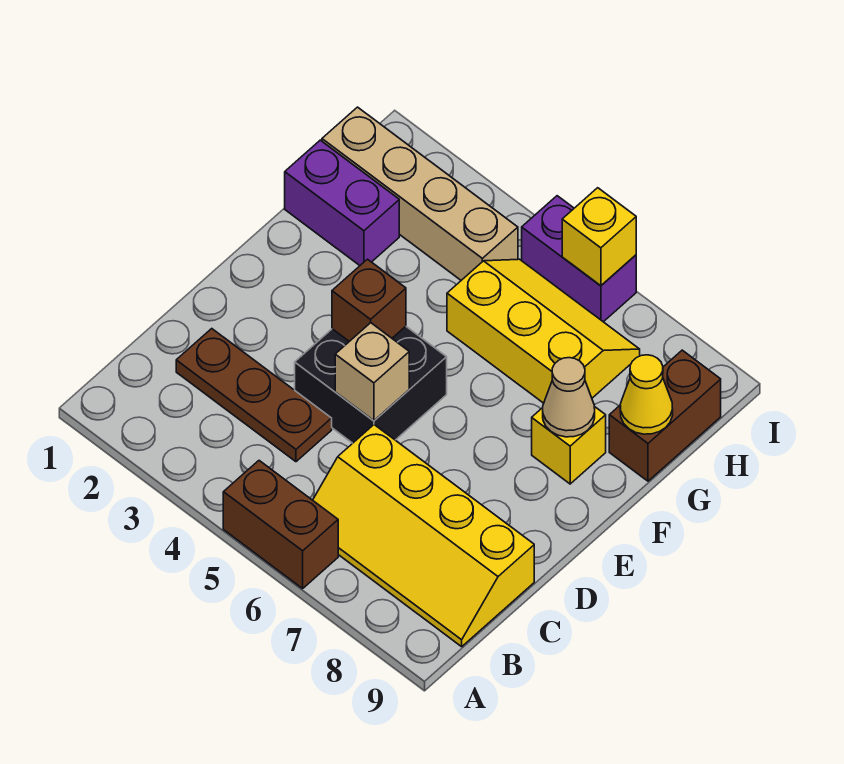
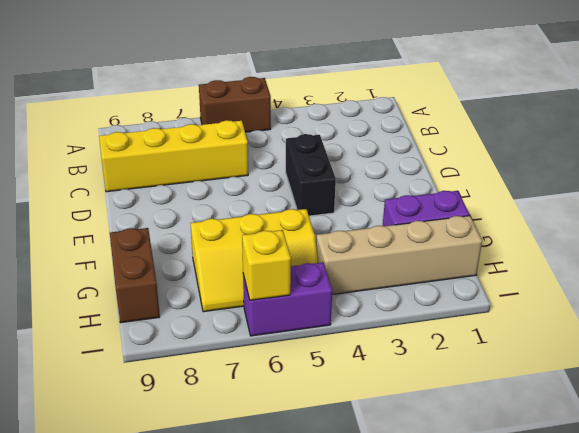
black brick D4:E4 level 1 -> black brick D4:E5 level 1
none -> brown plate C2:C4 level 1
none -> yellow brick F8 level 1
none -> tan brick D5 level 2

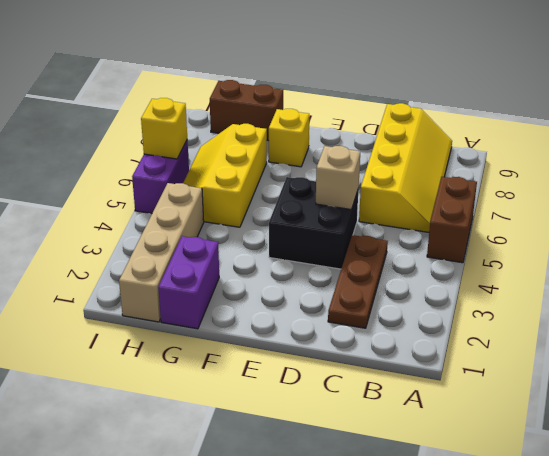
none -> brown brick E4 level 2
none -> tan cone F8 level 2
none -> yellow cone G9 level 2

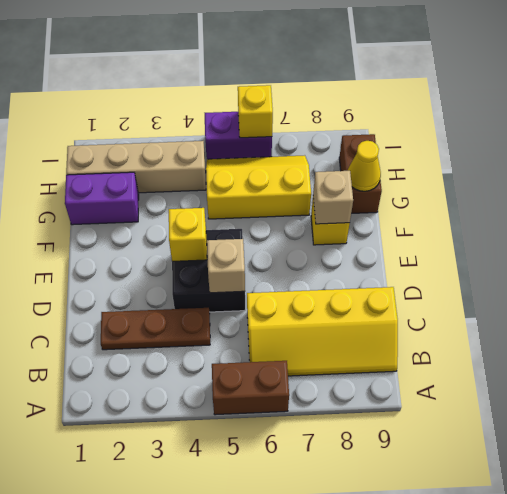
yellow brick E4 level 2 -> brown brick E4 level 2
tan brick F8 level 2 -> tan cone F8 level 2

